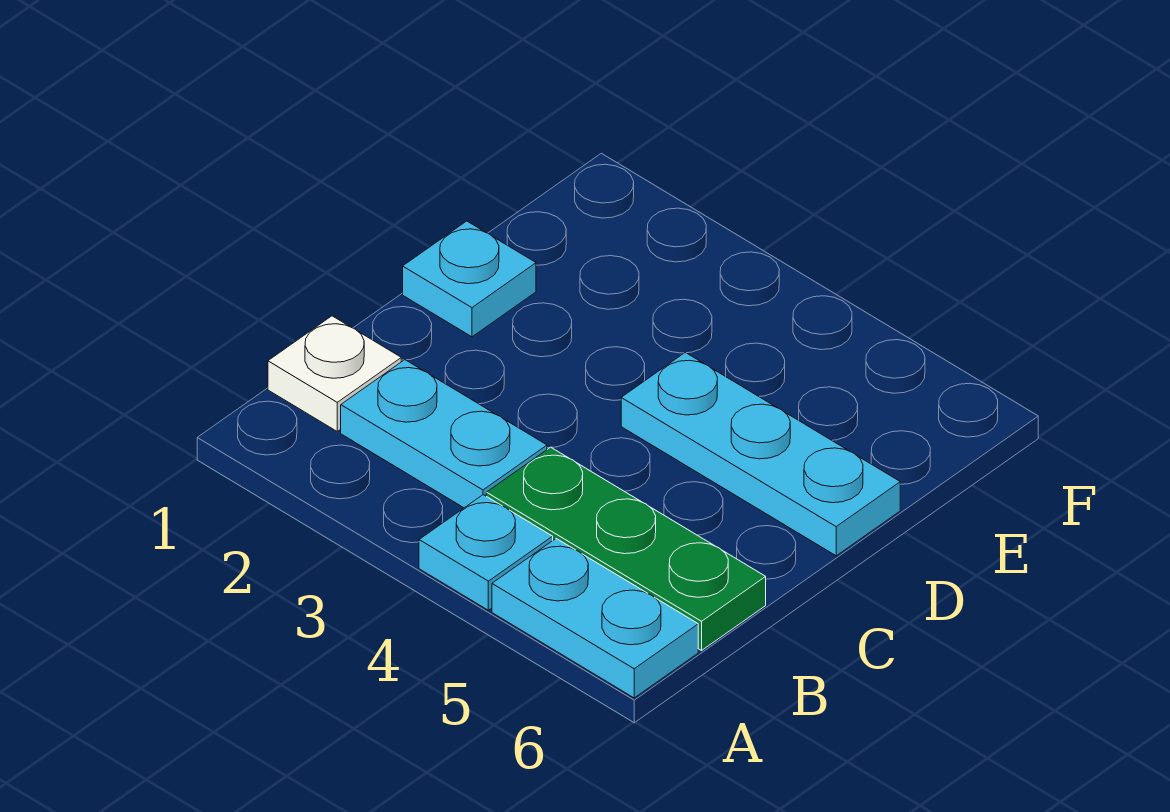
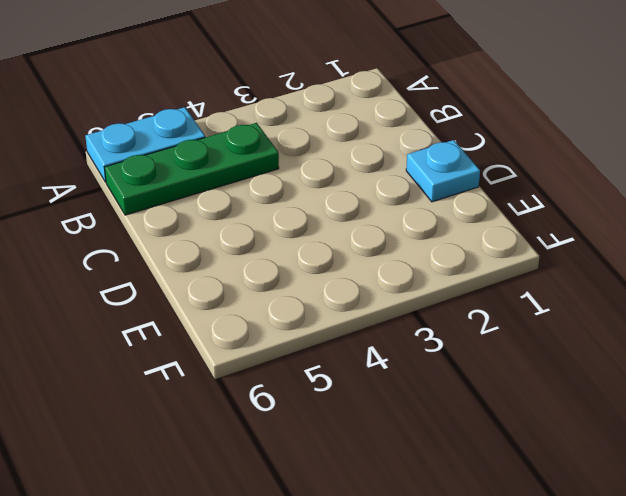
none -> cyan plate A4 level 1
none -> white plate B1 level 1

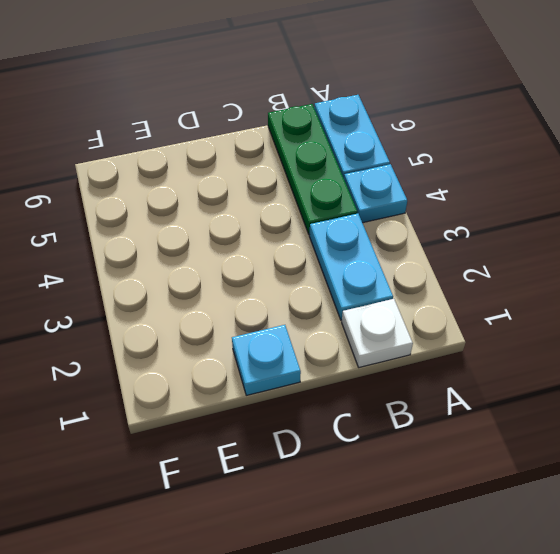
none -> cyan plate D4:D6 level 1

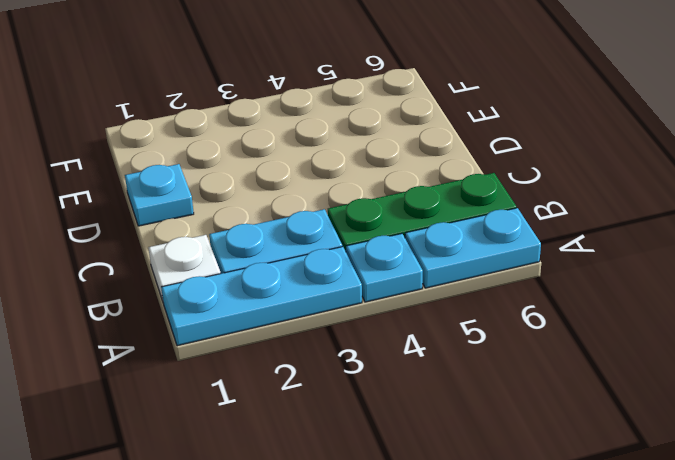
cyan plate A1:A3 level 1 -> cyan plate D4:D6 level 1

